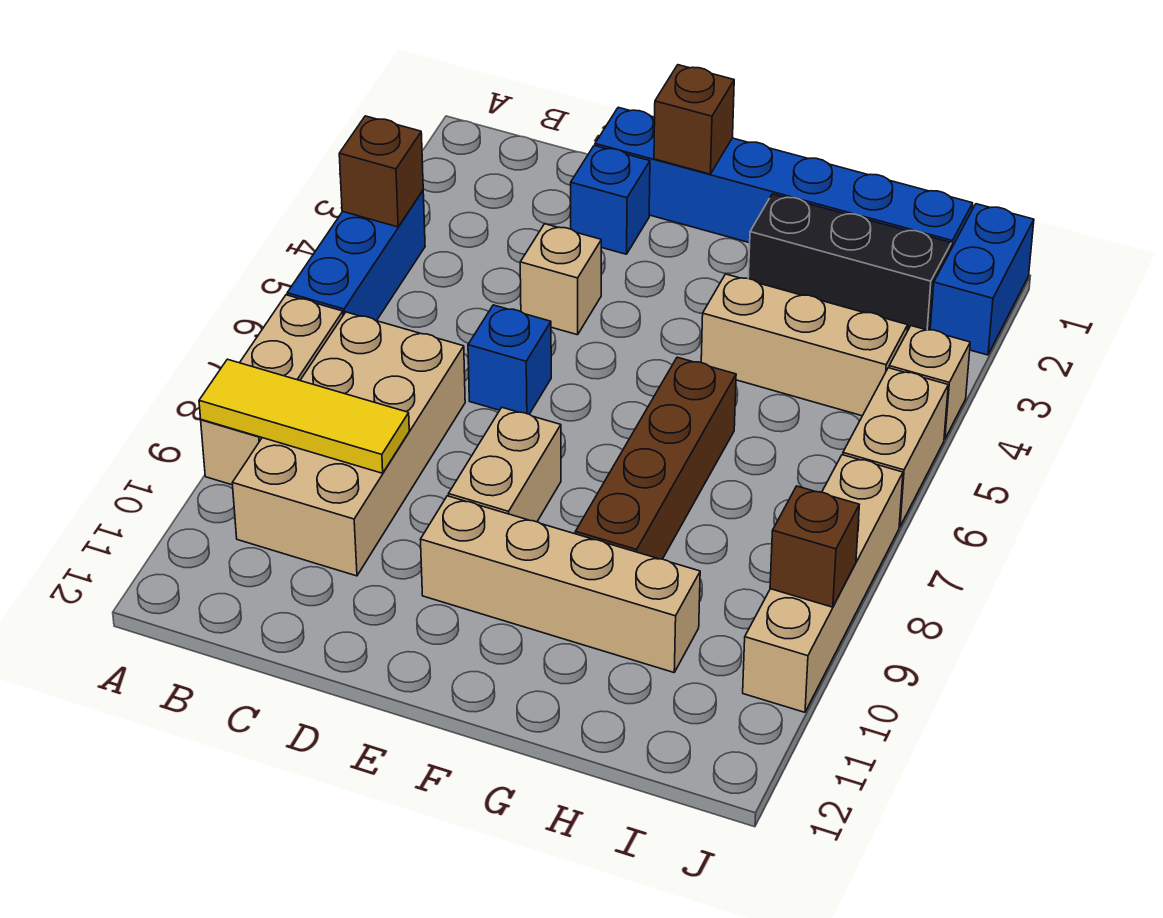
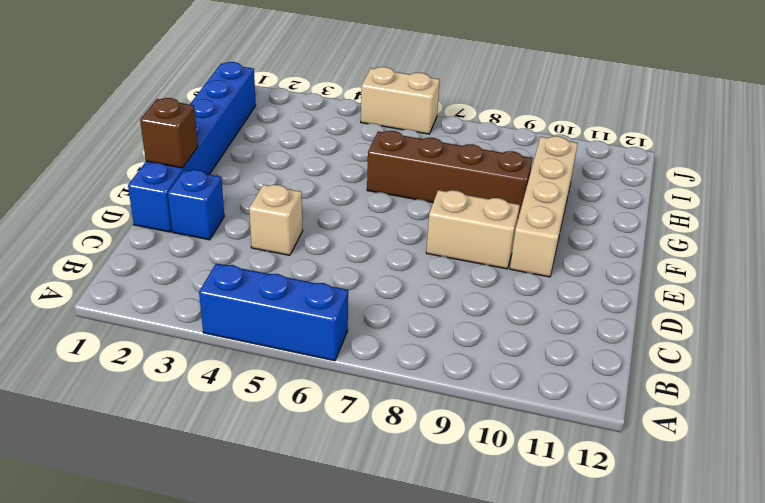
none -> tan brick A7:A9 level 1
none -> tan brick B7:C10 level 1
none -> blue brick D6 level 1

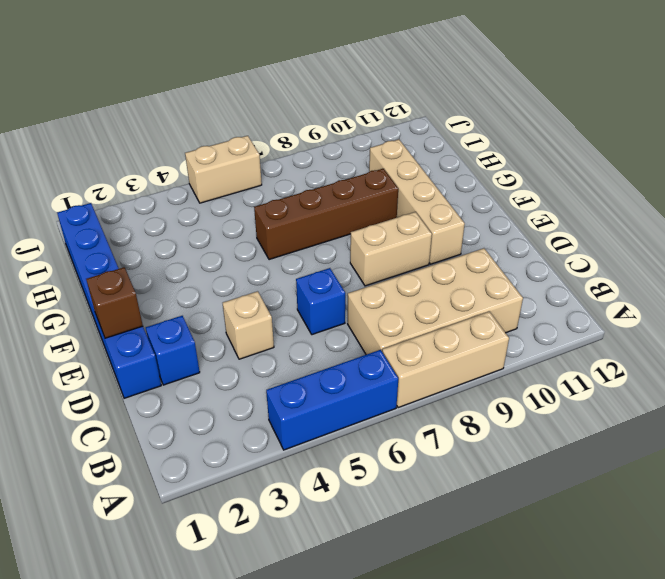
none -> black brick G2:I2 level 1
none -> tan brick G4:I4 level 1
none -> blue brick J1:J2 level 1

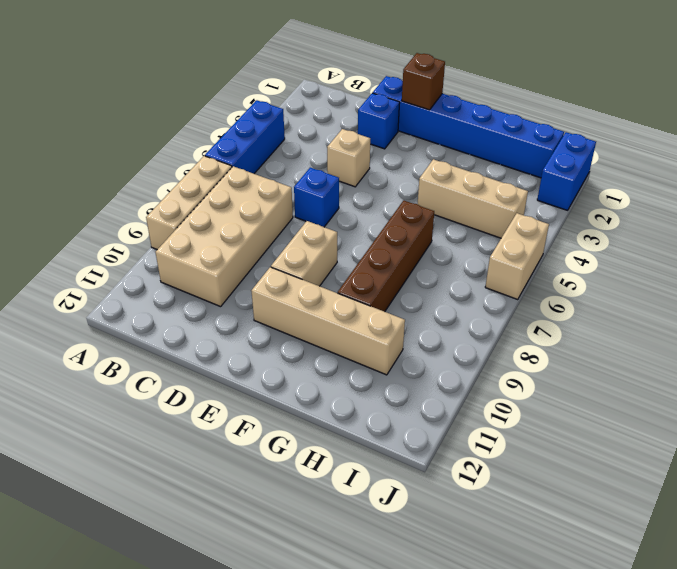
none -> black brick G2:I2 level 1
none -> tan brick J4 level 1
none -> tan brick J7:J10 level 1

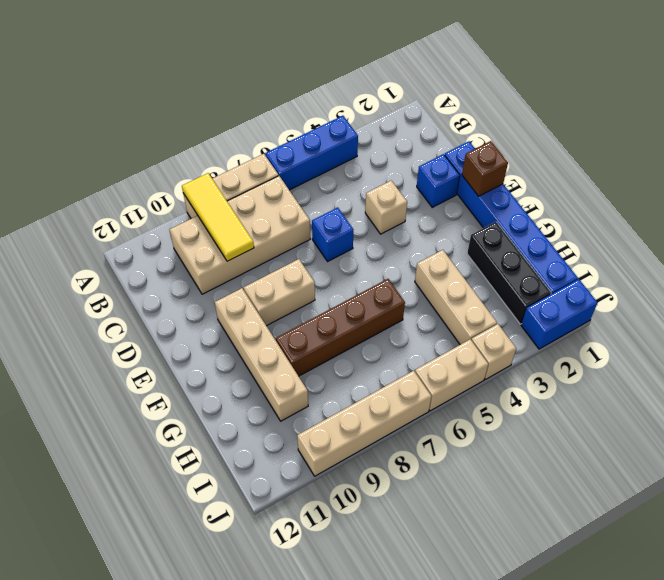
none -> brown brick A4 level 2
none -> brown brick J9 level 2

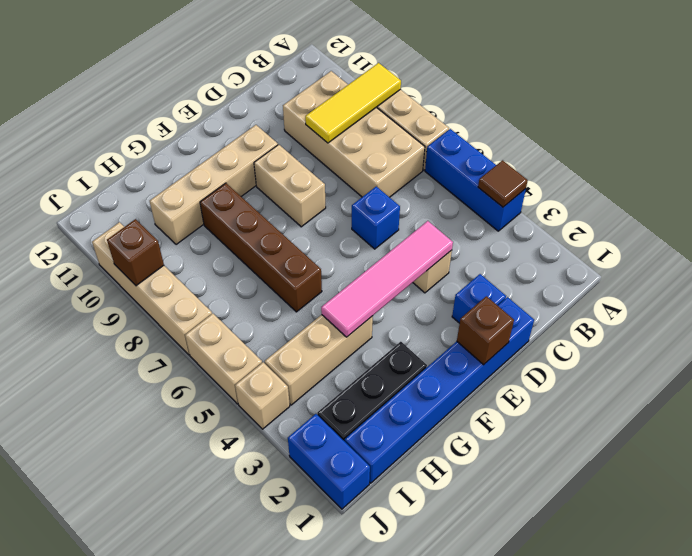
brown tile A4 level 2 -> brown brick A4 level 2
pink tile D4:G4 level 2 -> none

